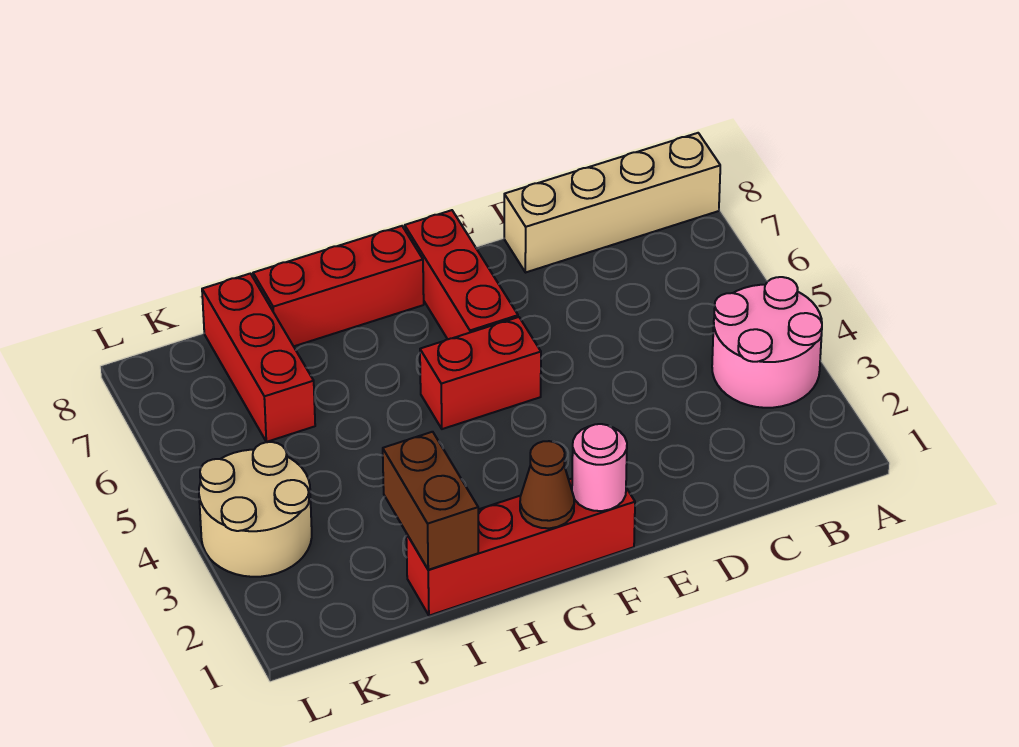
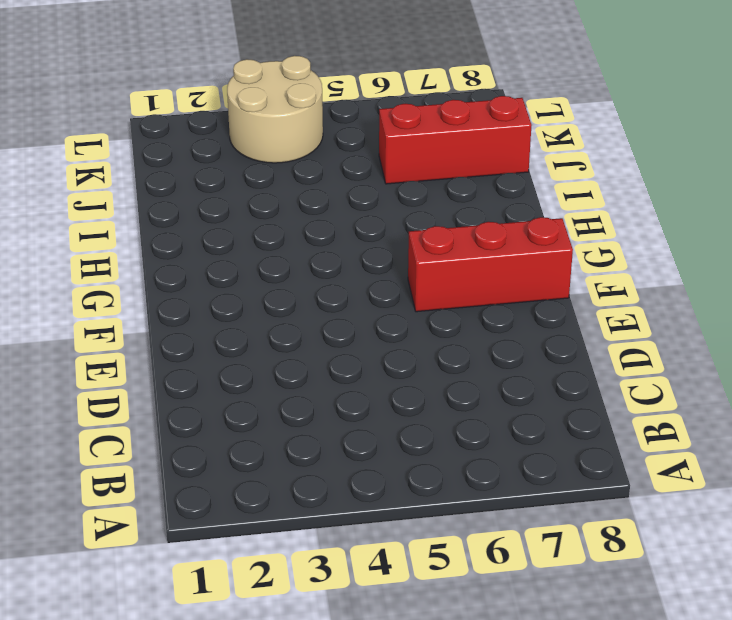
none -> pink round brick A3:B4 level 1
none -> tan brick A8:D8 level 1

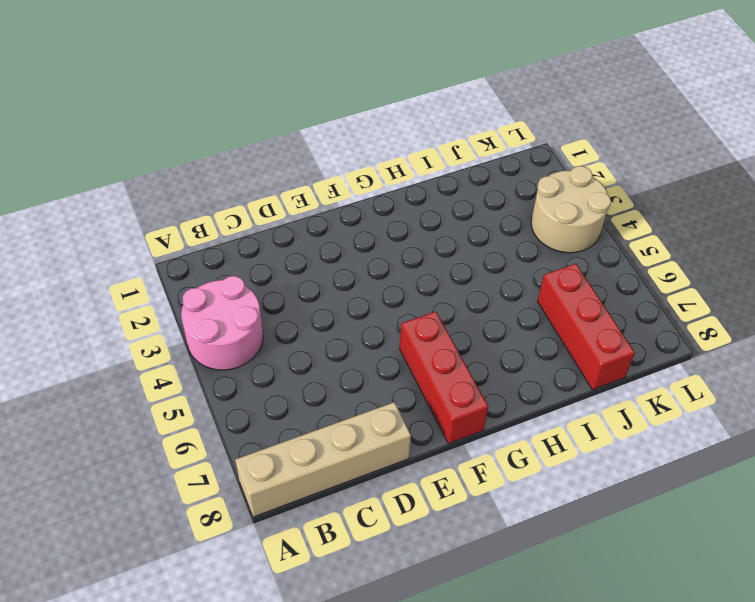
none -> red brick F1:I1 level 1
none -> red brick F5:G5 level 1

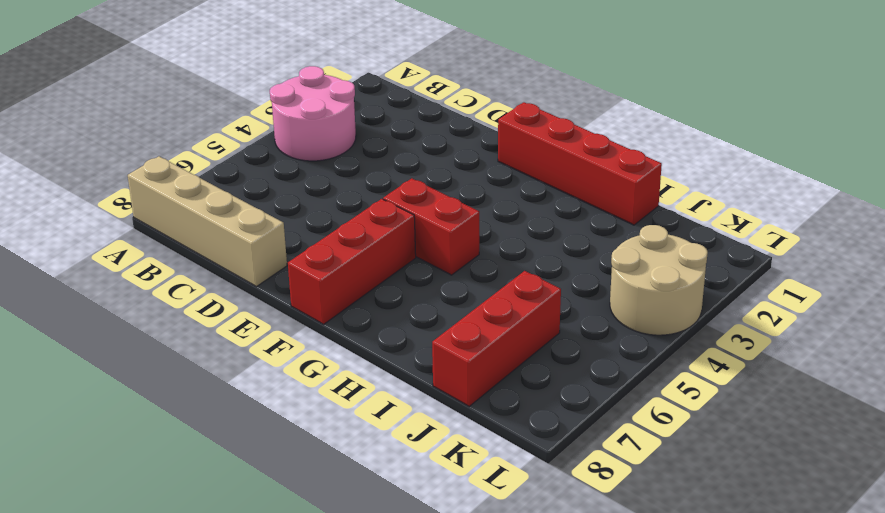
none -> red brick G8:I8 level 1
none -> pink round brick F1 level 2

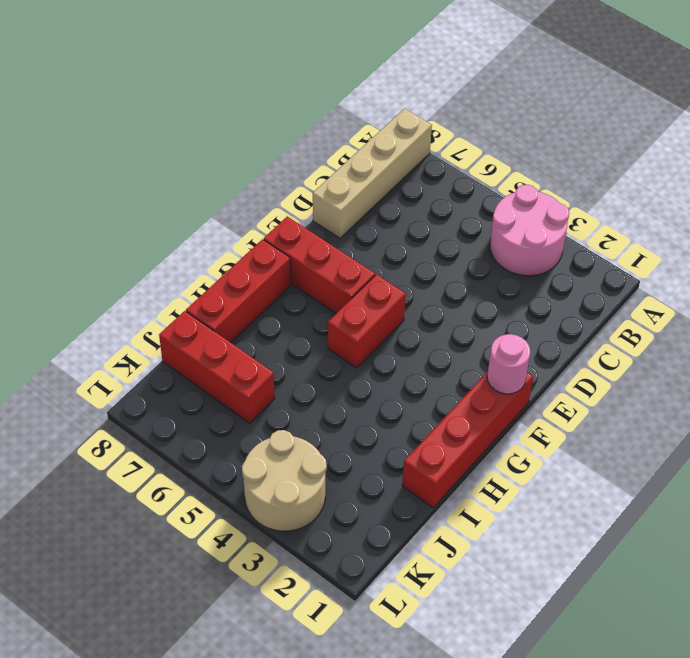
none -> brown cone G1 level 2
none -> brown brick I1:I2 level 2

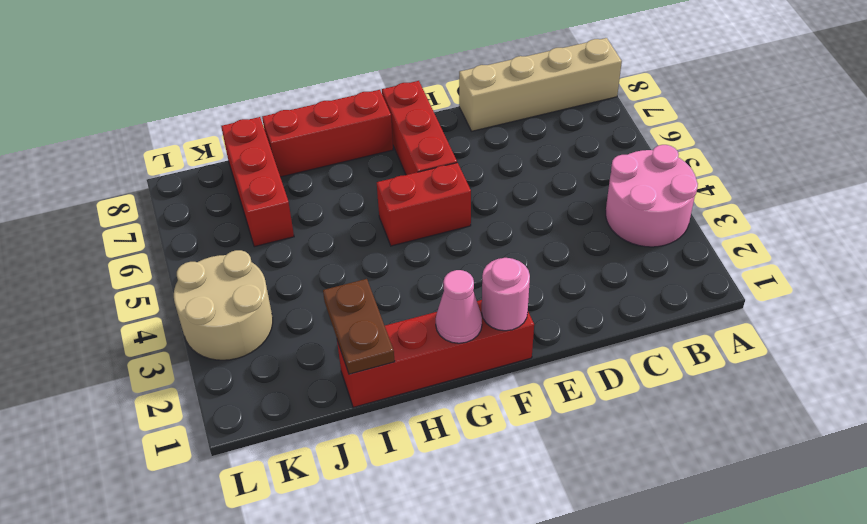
pink cone G1 level 2 -> brown cone G1 level 2
brown plate I1:I2 level 2 -> brown brick I1:I2 level 2

